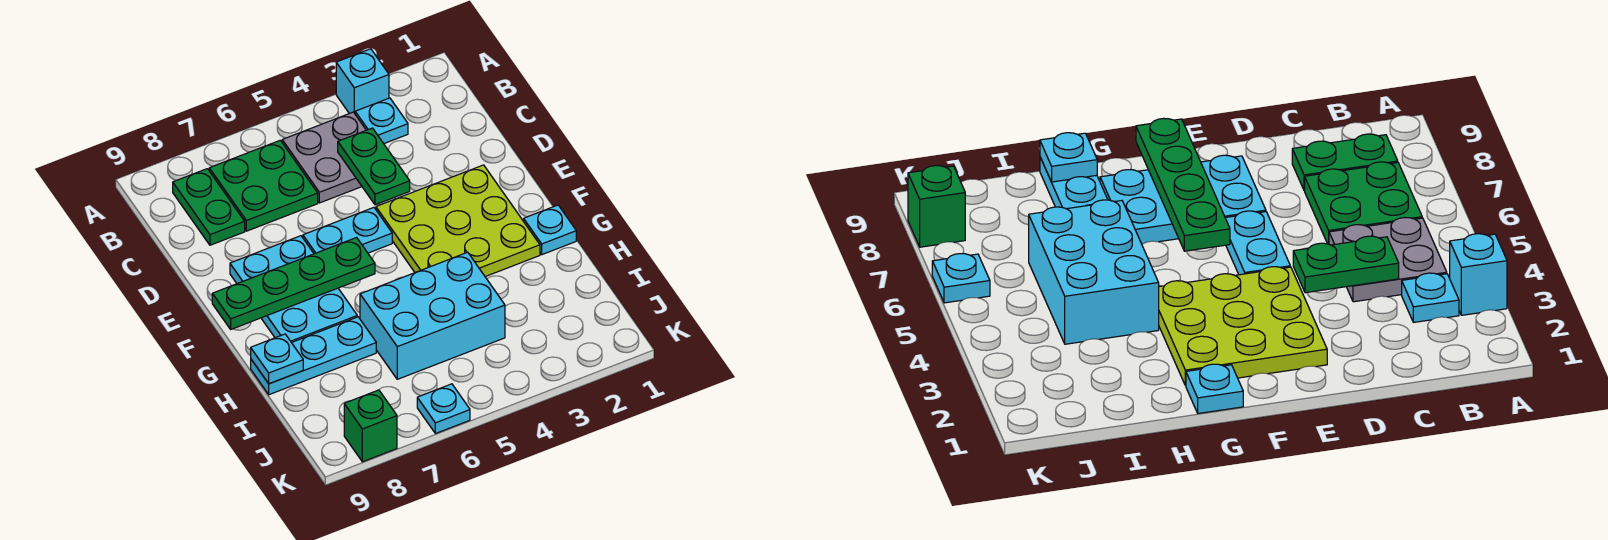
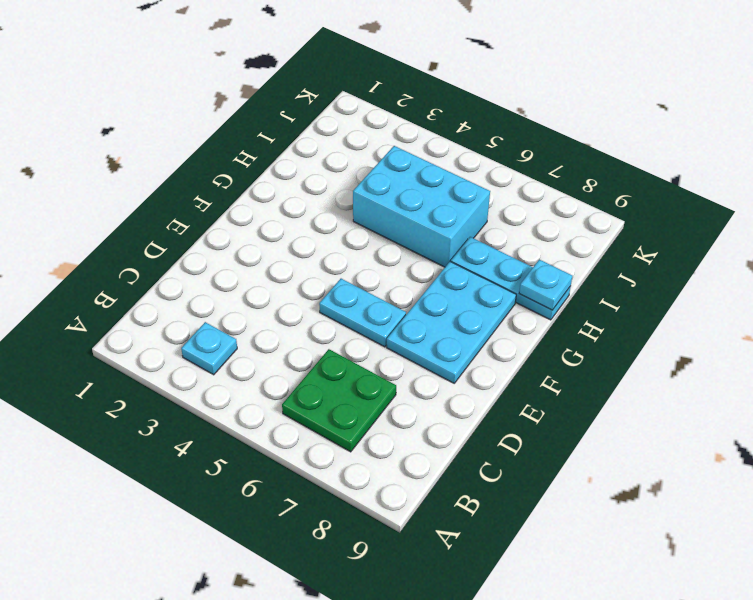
none -> cyan brick A3 level 1
none -> grey plate B4:C5 level 1
none -> green plate B8:C8 level 1

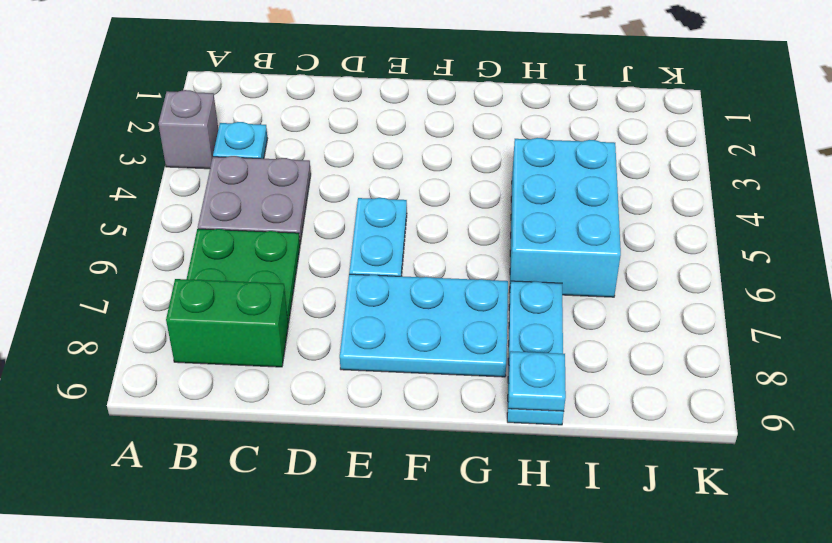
grey brick A3 level 1 -> cyan brick A3 level 1
green brick B8:C8 level 1 -> green plate B8:C8 level 1
none -> lime plate E2:G4 level 1
none -> cyan plate G1 level 1
none -> cyan plate K6 level 1

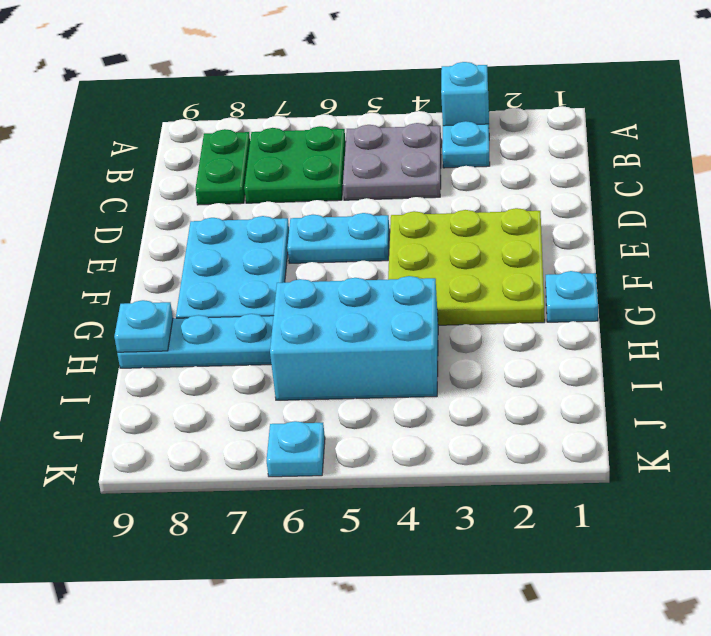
none -> green brick K8 level 1
none -> green plate C4:D4 level 2
none -> green plate F6:F9 level 2

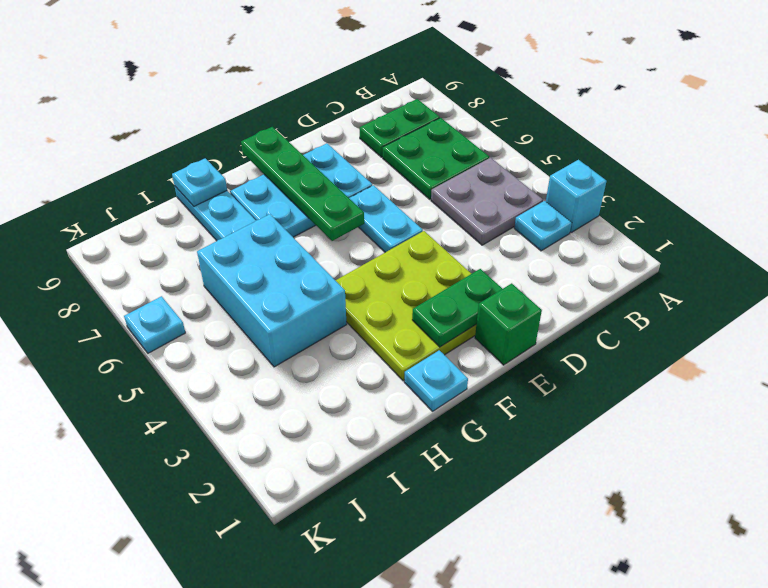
green brick E1 level 1 -> green brick K8 level 1
green plate E2:F2 level 2 -> green plate C4:D4 level 2

